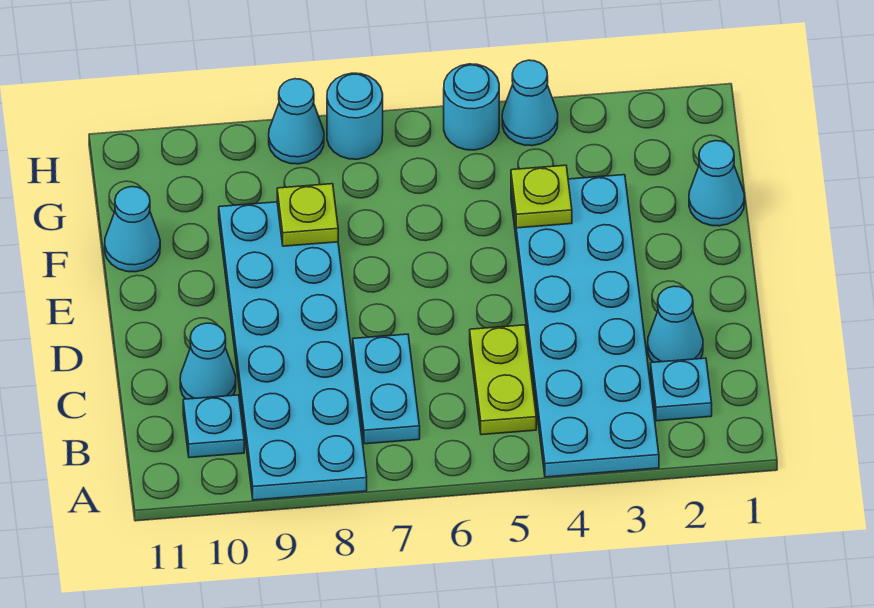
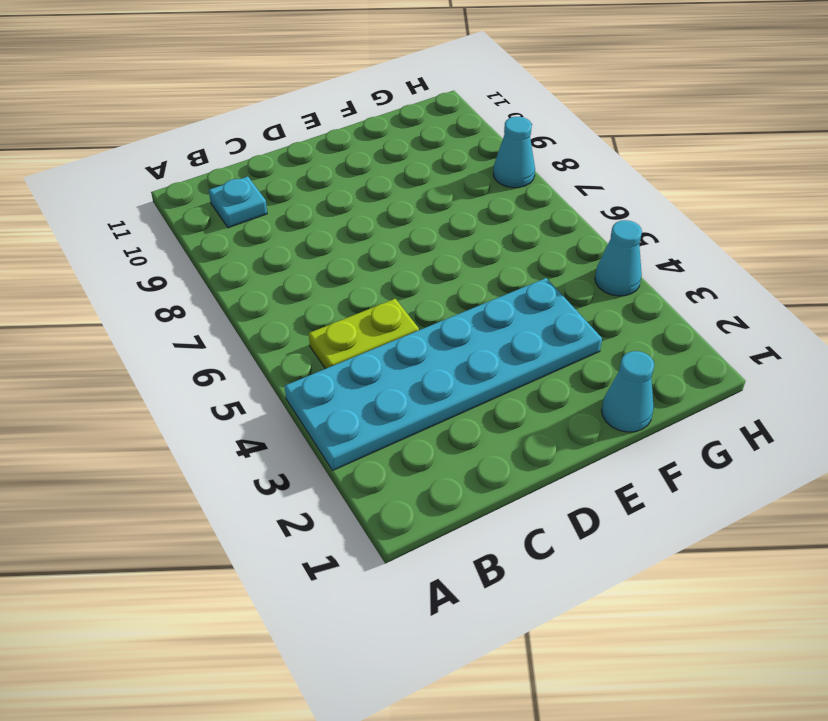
none -> cyan plate A8:F9 level 1
none -> cyan plate B2 level 1
none -> cyan plate B7:C7 level 1

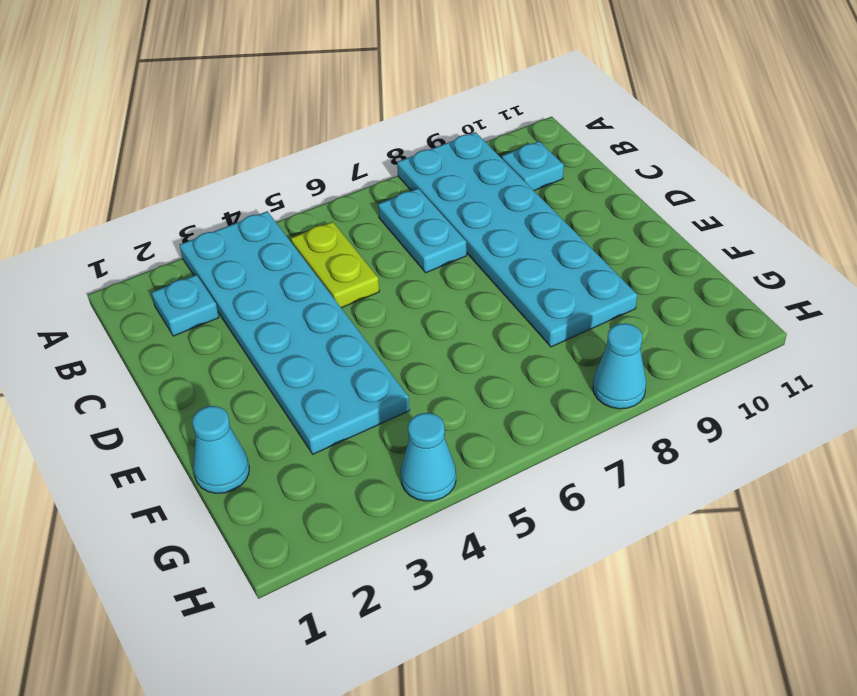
none -> cyan cone C2 level 1
none -> cyan cone C10 level 1
none -> cyan cone F11 level 1

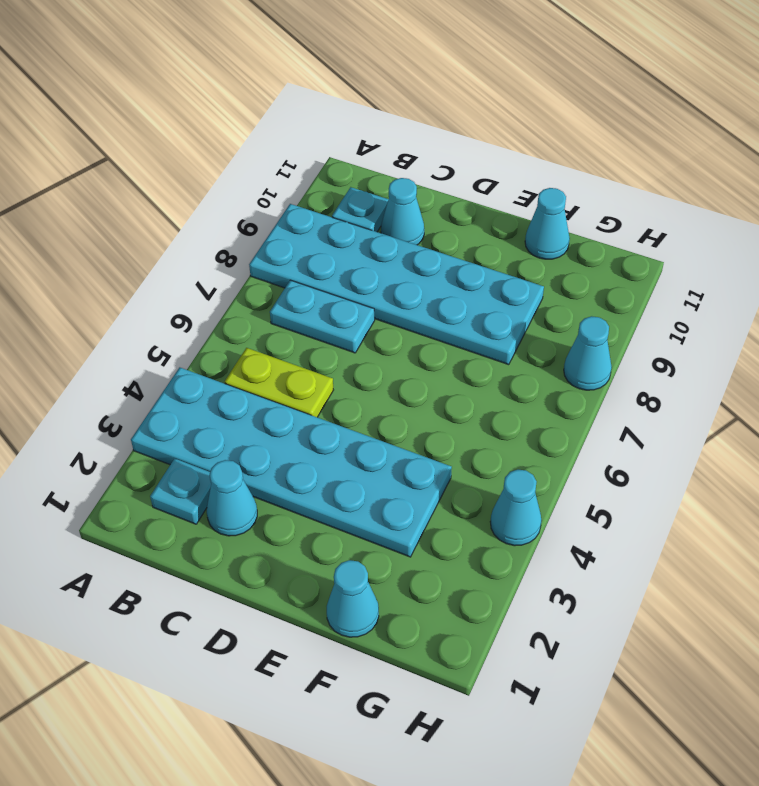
none -> cyan round brick H5 level 1
none -> cyan round brick H7 level 1
none -> lime plate F4 level 2

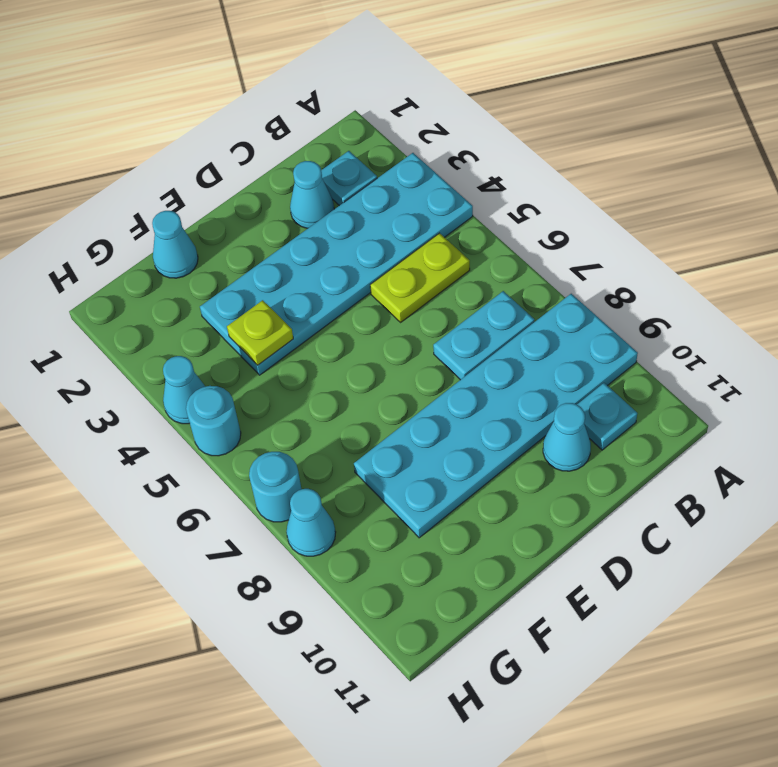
none -> cyan cone F11 level 1
none -> lime plate F8 level 2

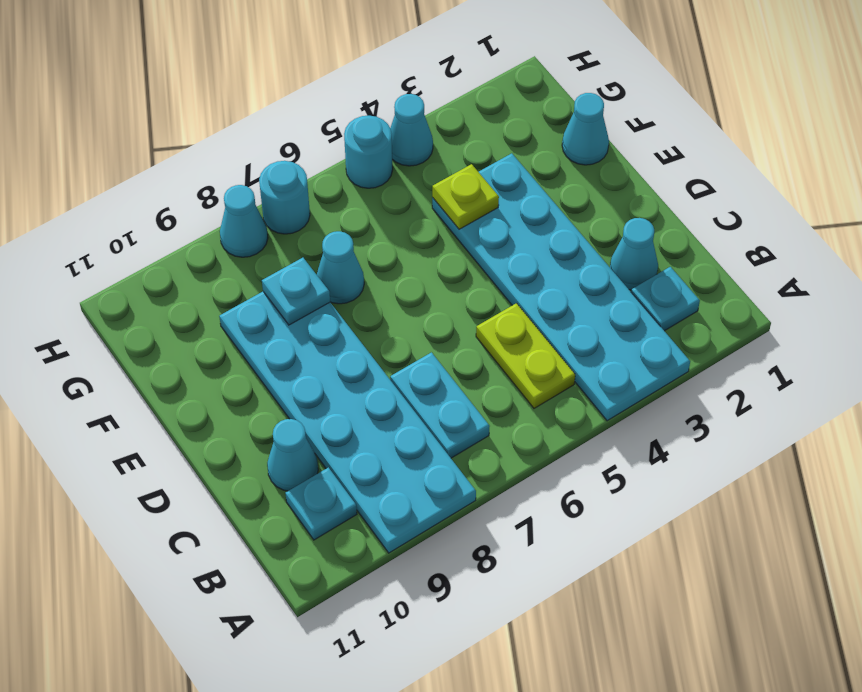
cyan cone F7 level 1 -> cyan cone F11 level 1
cyan plate F8 level 2 -> lime plate F8 level 2

